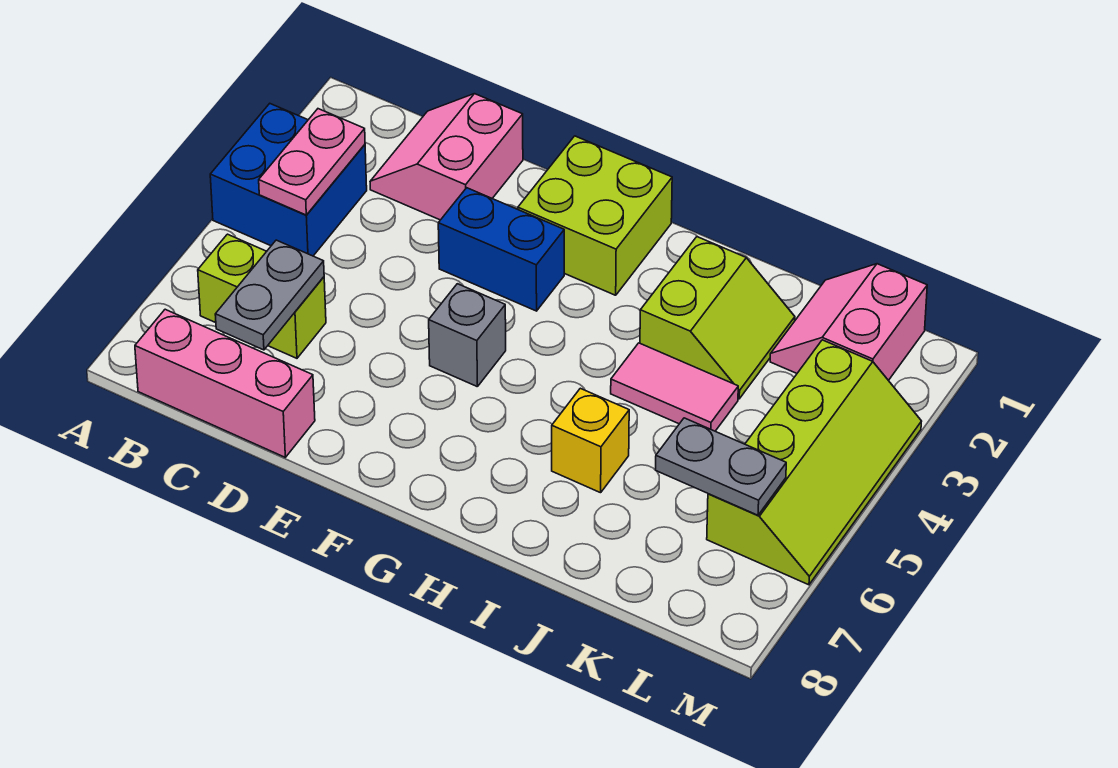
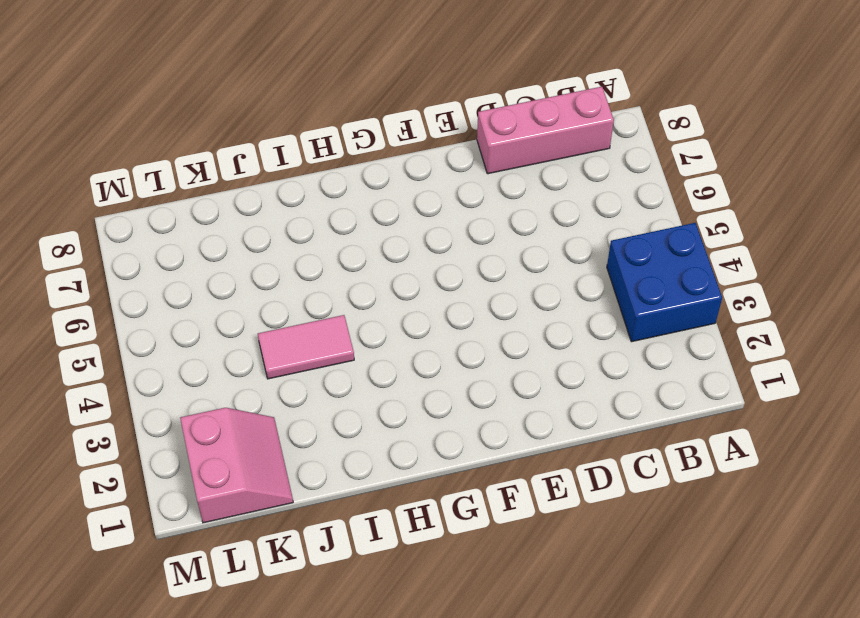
none -> lime brick B6:C6 level 1
none -> pink slope C1:D2 level 1 top D
none -> blue brick E3:F3 level 1

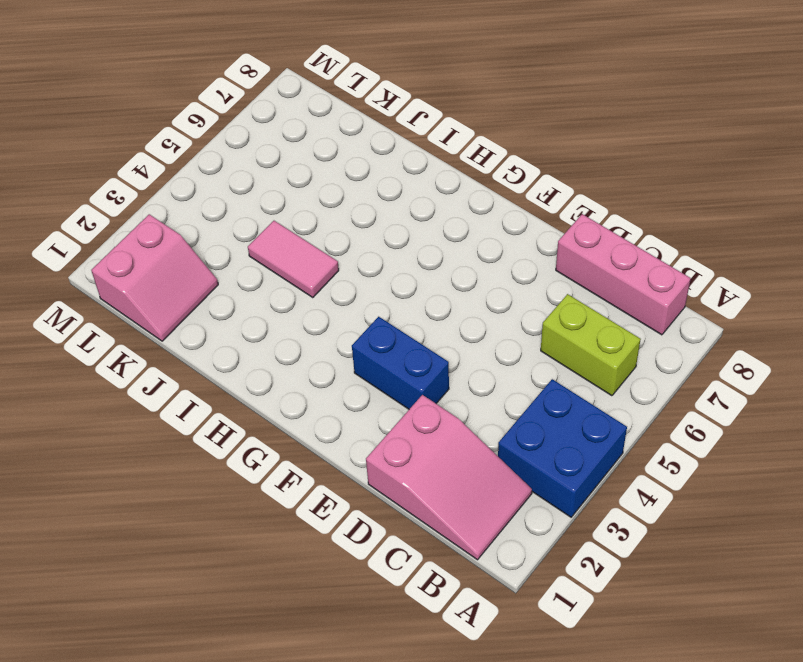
pink slope B1:D2 level 1 top D -> pink slope C1:D2 level 1 top D
none -> lime brick F1:G2 level 1
none -> grey brick F5 level 1
none -> lime slope I2:J3 level 1 top I

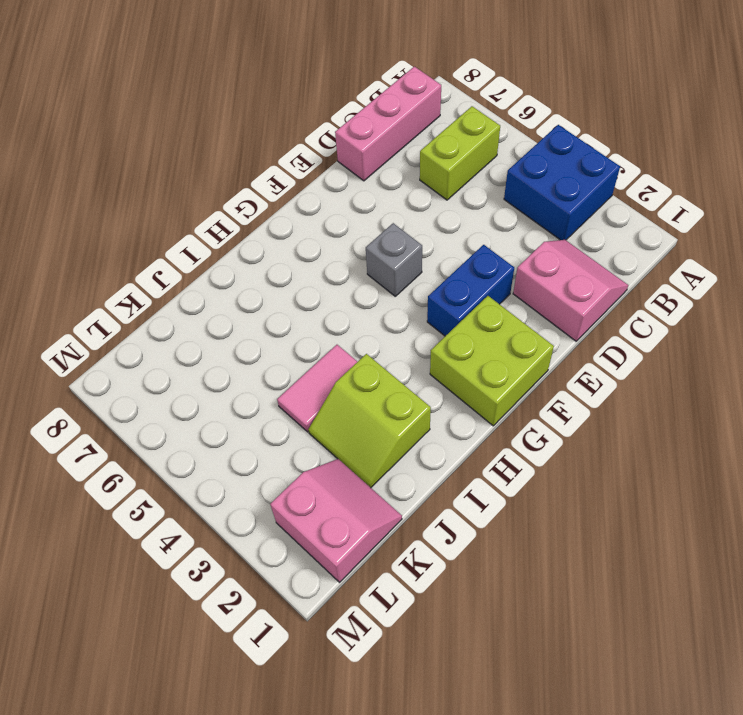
none -> yellow brick I6 level 1
none -> lime slope L3:M6 level 1 top L
none -> pink plate B3:B4 level 2

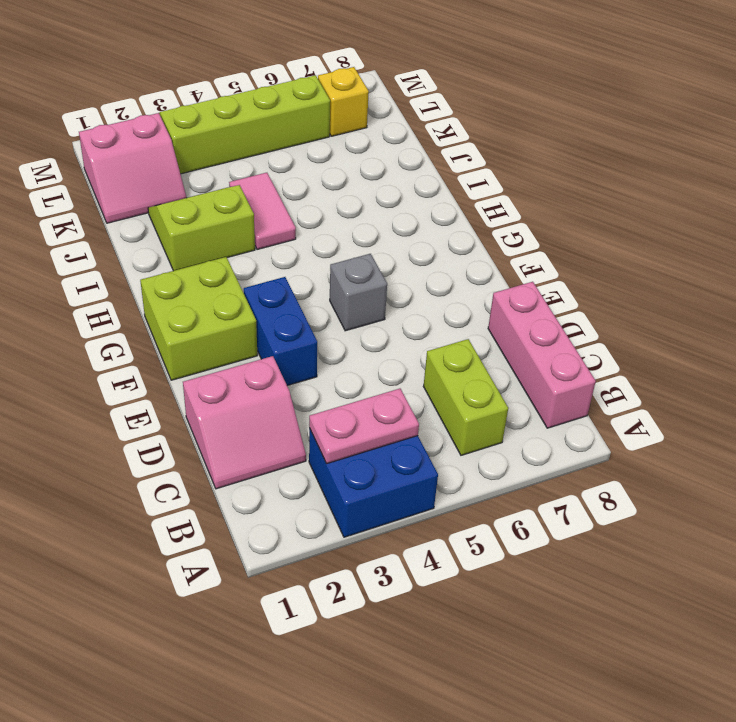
yellow brick L7 level 1 -> yellow brick I6 level 1
none -> grey plate C6:C7 level 2
none -> grey plate K6:L6 level 2

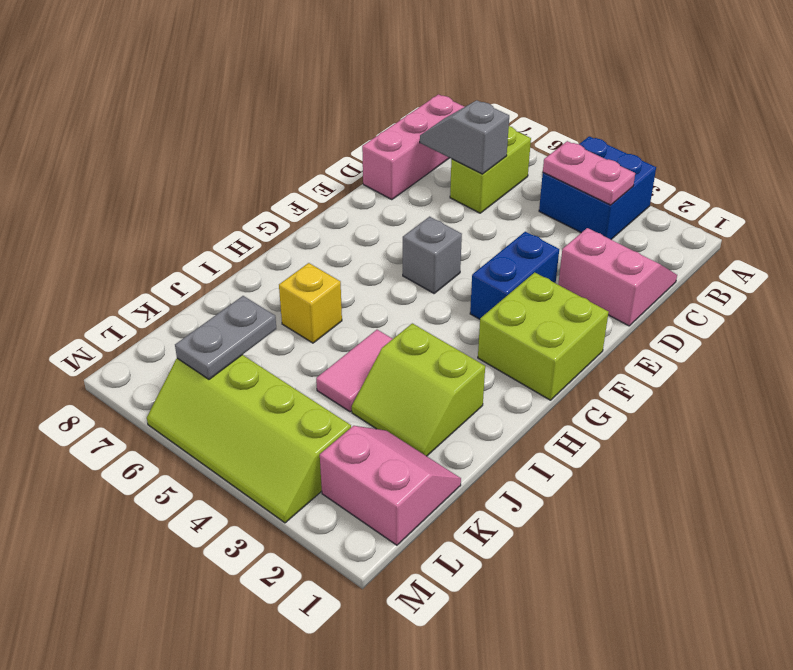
grey slope C6:C7 level 2 top 6 -> grey plate C6:C7 level 2

